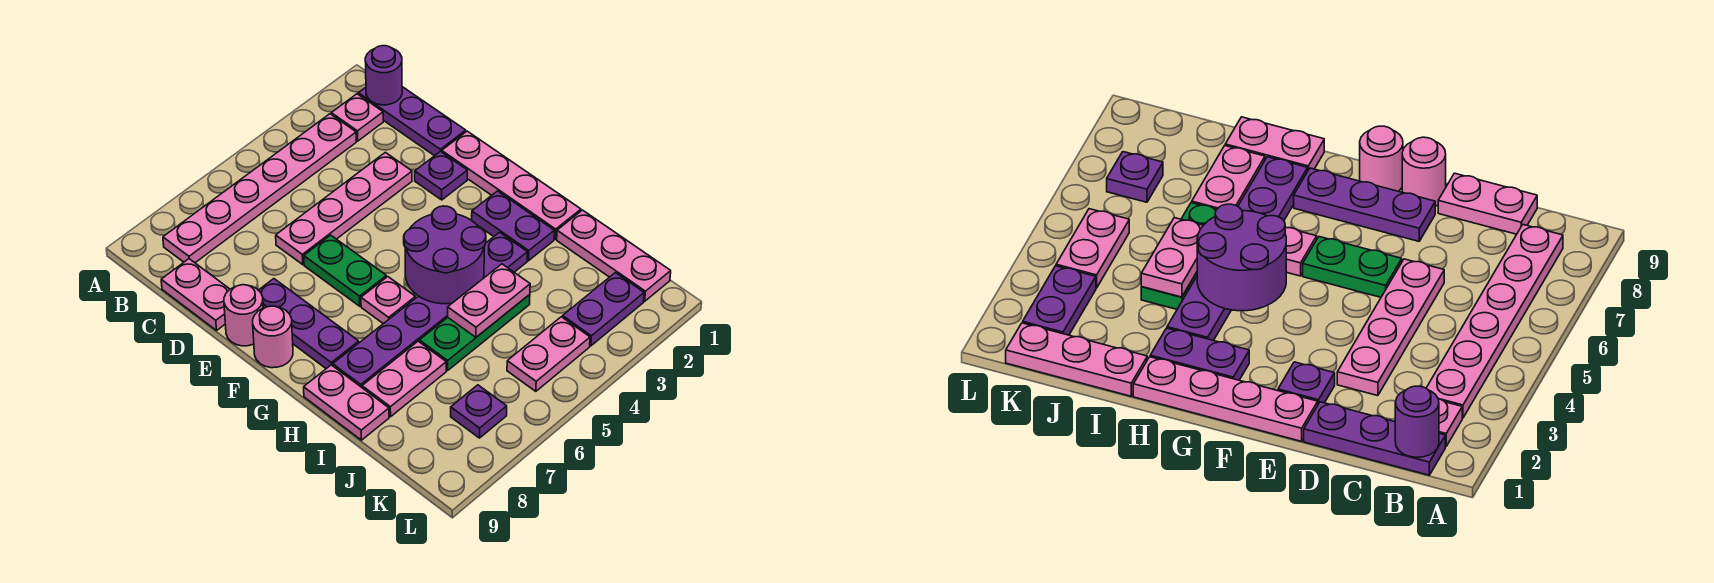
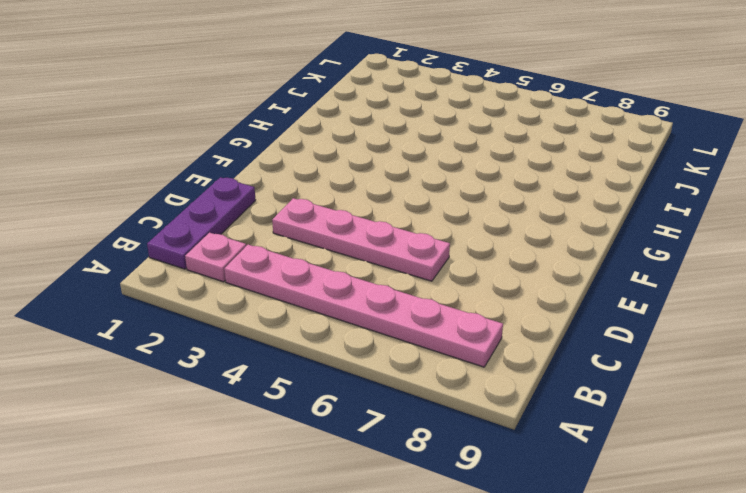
none -> pink plate C9:D9 level 1
none -> pink plate E1:H1 level 1
none -> purple plate E2 level 1

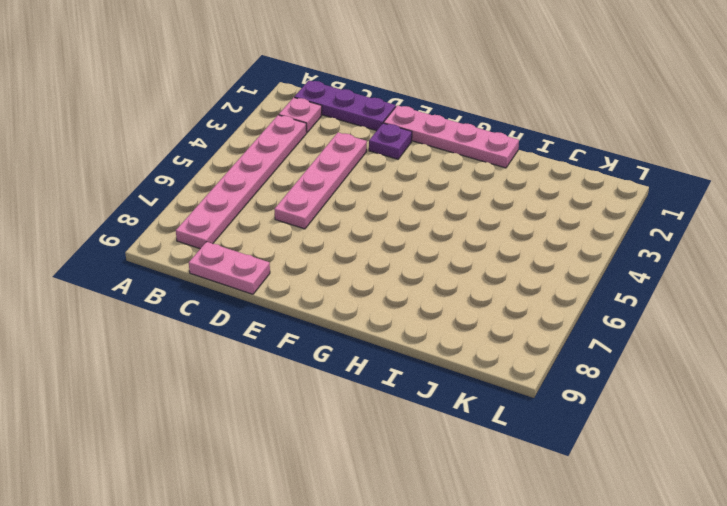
none -> green plate E6:F6 level 1
none -> purple plate E8:G8 level 1
none -> pink round brick E9 level 1

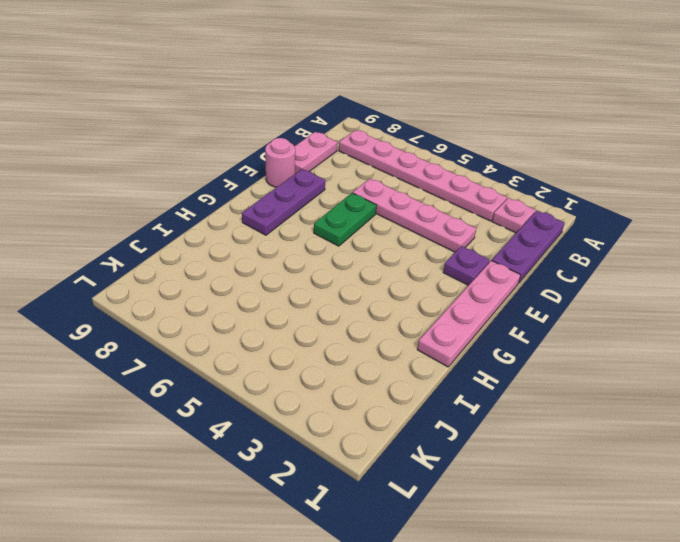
none -> pink round brick F9 level 1
none -> purple plate G2:H2 level 1
none -> pink plate G6 level 1

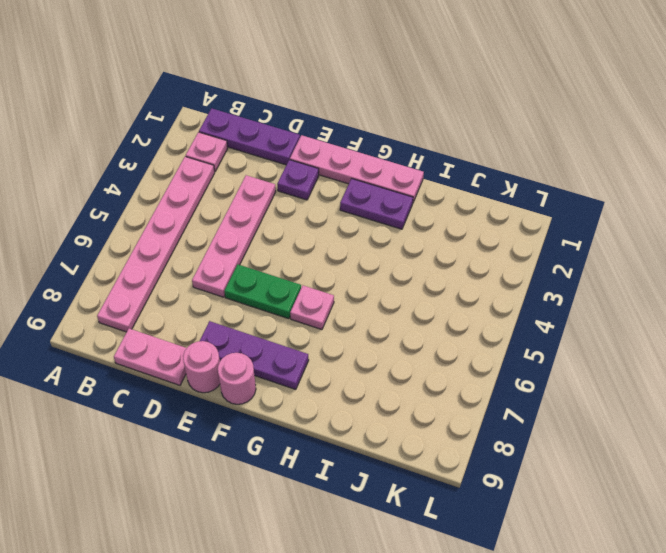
none -> purple plate H3:H8 level 1
none -> pink plate H9:I9 level 1
none -> pink plate I1:K1 level 1

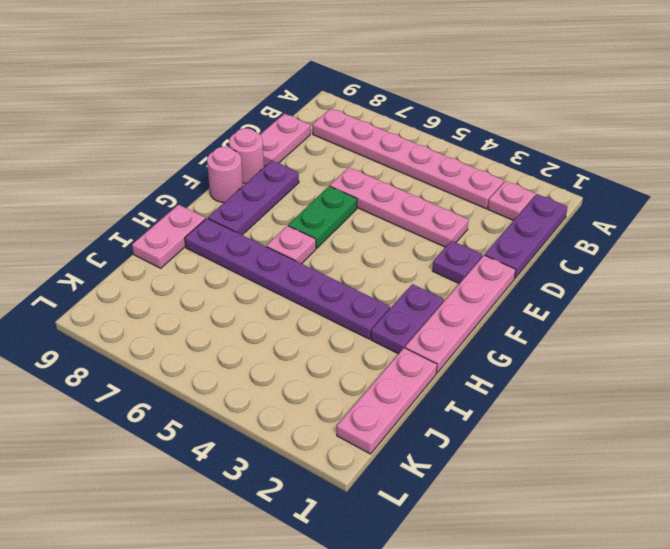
none -> green plate I4:I6 level 1
none -> pink plate I7:I8 level 1
none -> purple plate K2:K3 level 1

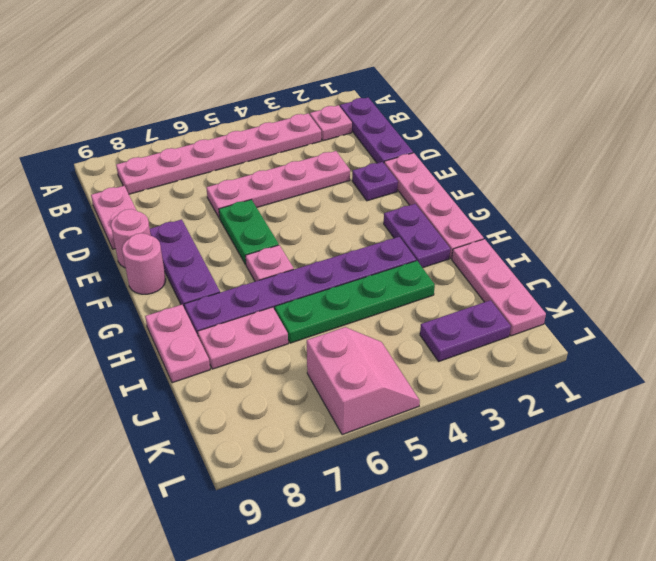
green plate I3:I6 level 1 -> green plate I4:I6 level 1
pink slope K5:L6 level 1 top 6 -> pink plate K4:K5 level 1
none -> purple plate K7 level 1
none -> purple round brick B1 level 2
none -> purple round brick G4:H5 level 2

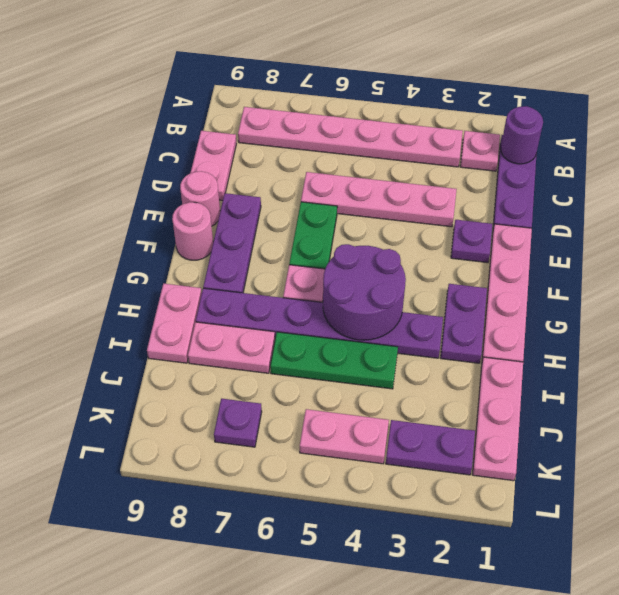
none -> pink plate I4:I5 level 2

